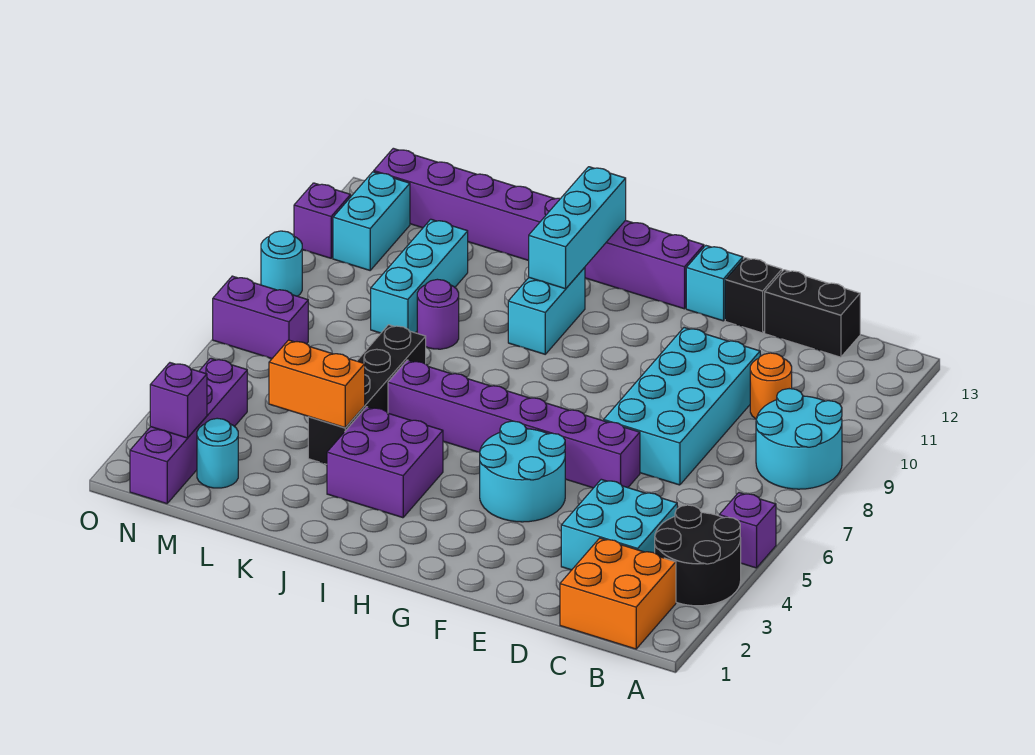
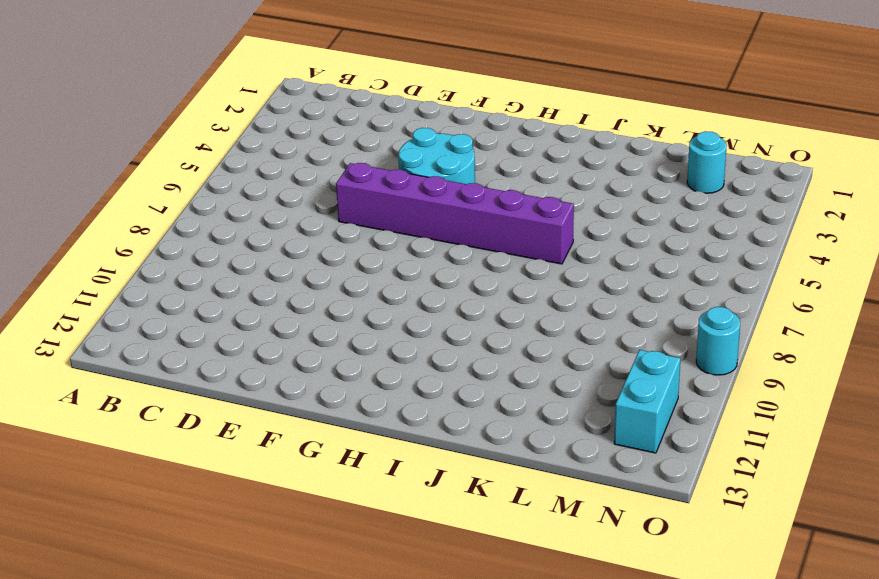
none -> black round brick A3:B4 level 1
none -> purple brick A5 level 1
none -> cyan round brick A8:B9 level 1

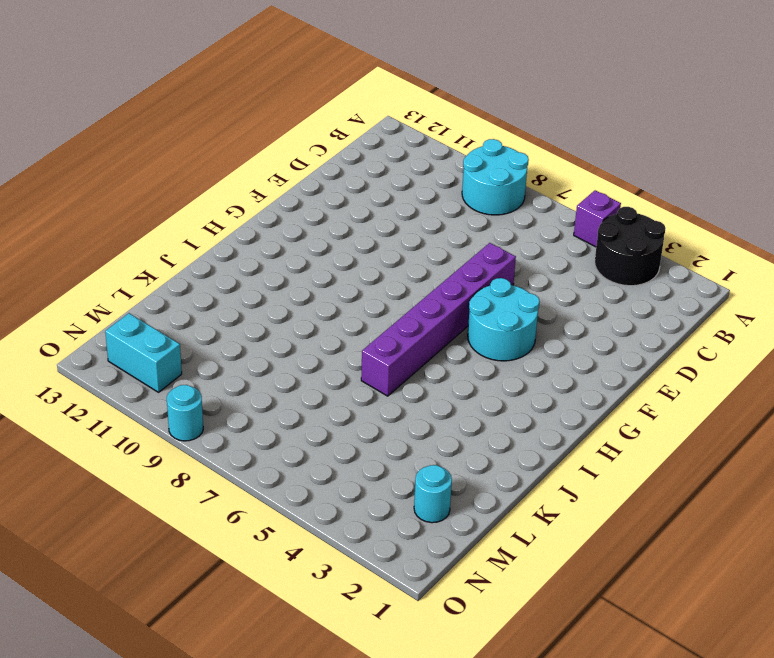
none -> orange brick B1:C2 level 1
none -> cyan brick C3:D4 level 1
none -> orange round brick C10 level 1

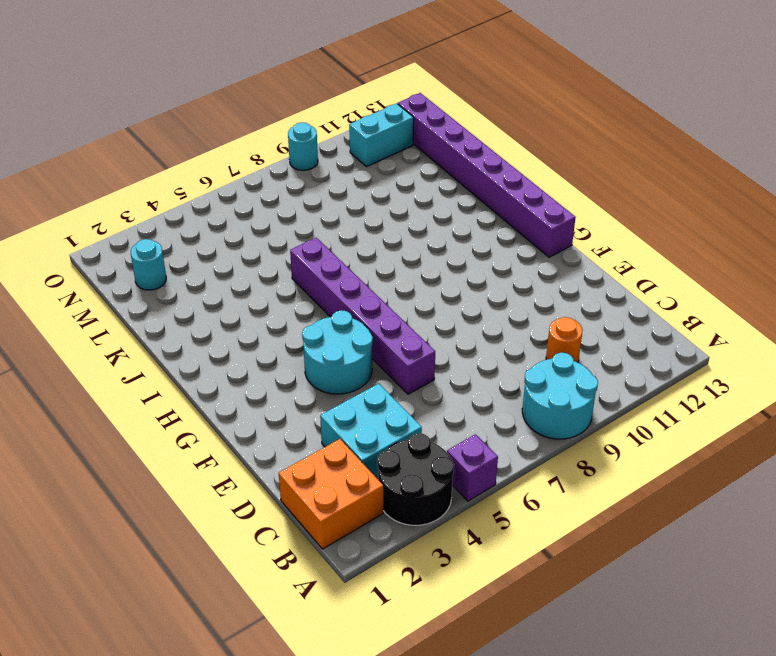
none -> black brick C13:D13 level 1
none -> cyan brick D7:E10 level 1
none -> black brick E13 level 1

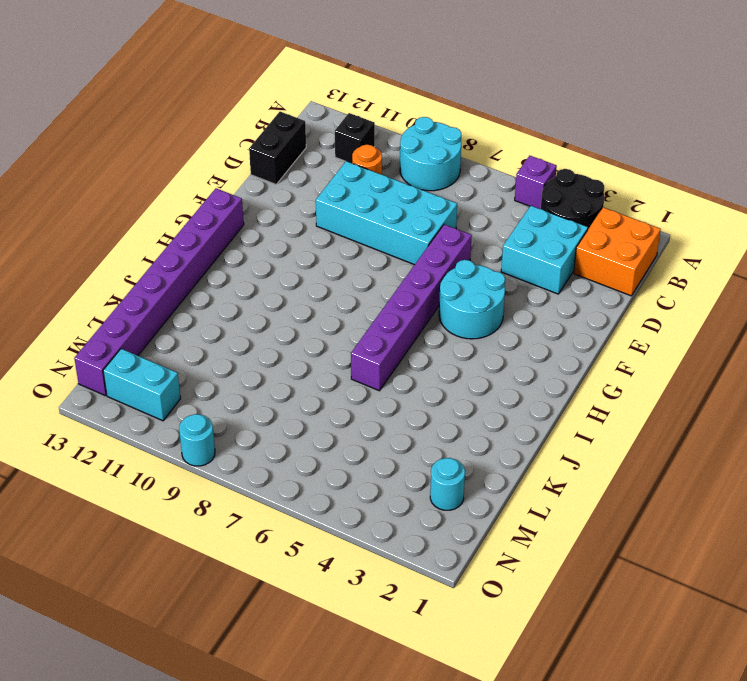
black brick B11 level 1 -> black brick E13 level 1
none -> cyan brick F13 level 1
none -> purple brick I3:J4 level 1
none -> cyan brick I10:I11 level 1

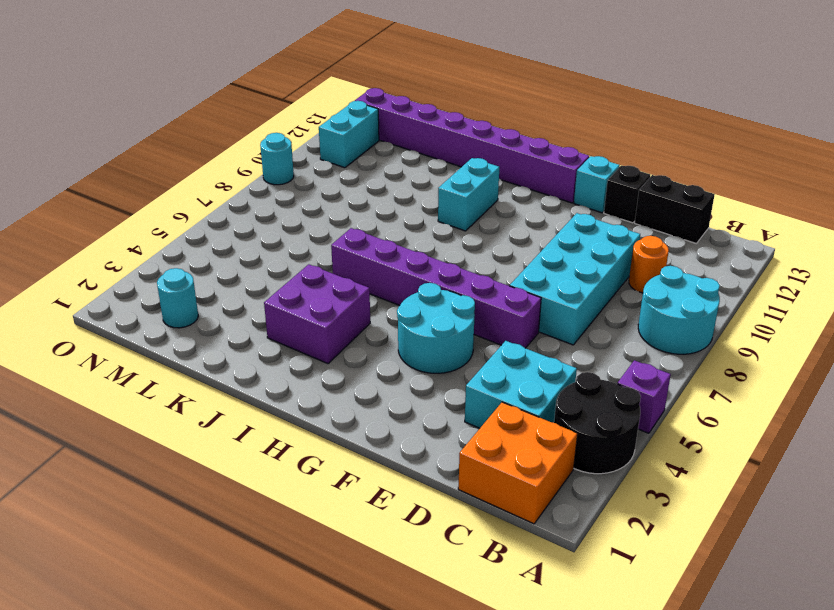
none -> black brick K4:K7 level 1
none -> purple round brick K9 level 1
none -> cyan brick L9:L11 level 1

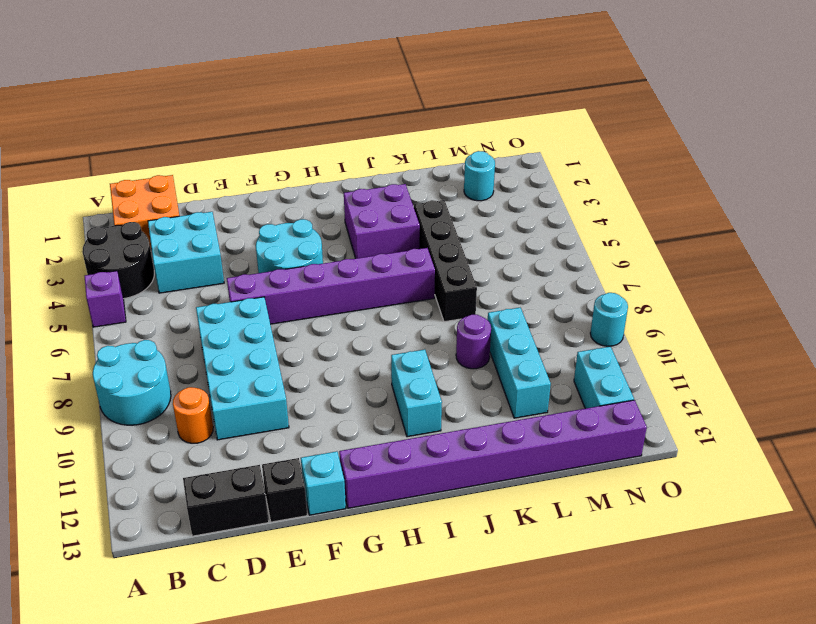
none -> purple brick N1:N4 level 1
none -> purple brick N7:O7 level 1
none -> purple brick O11 level 1

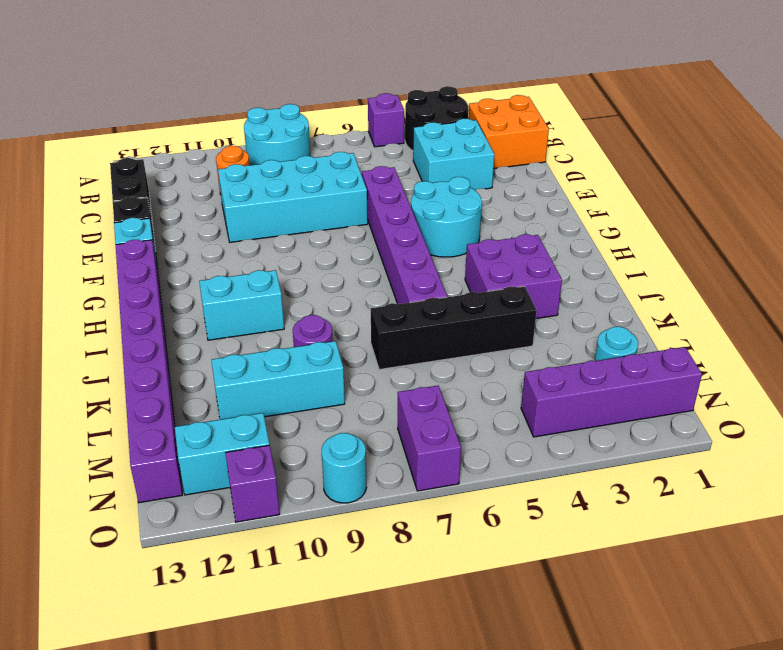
none -> cyan brick I11:I13 level 2
none -> orange brick K4:L4 level 2
none -> purple brick N2 level 2

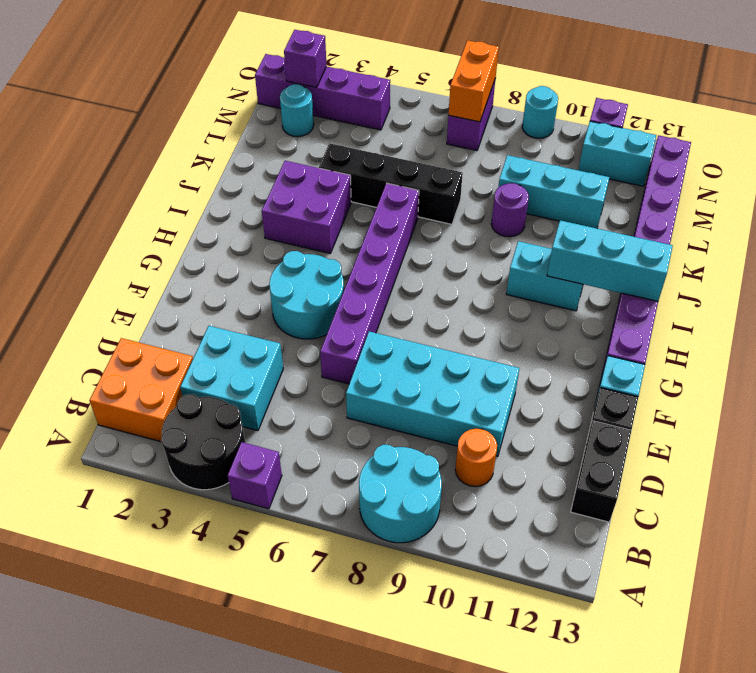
orange brick N7:O7 level 2 -> orange brick K4:L4 level 2

